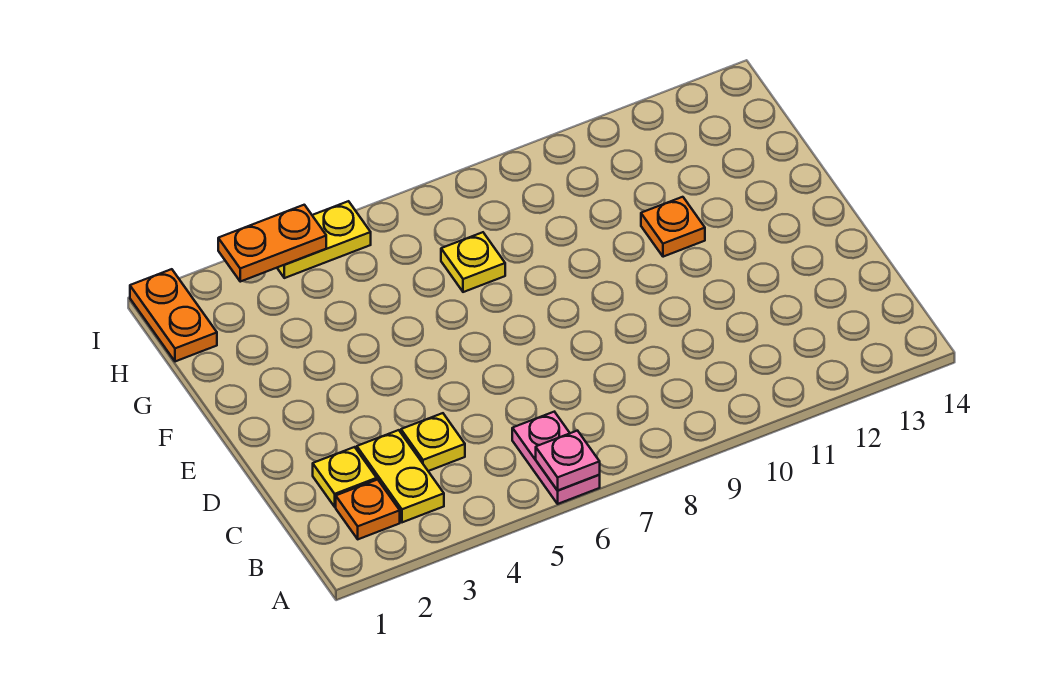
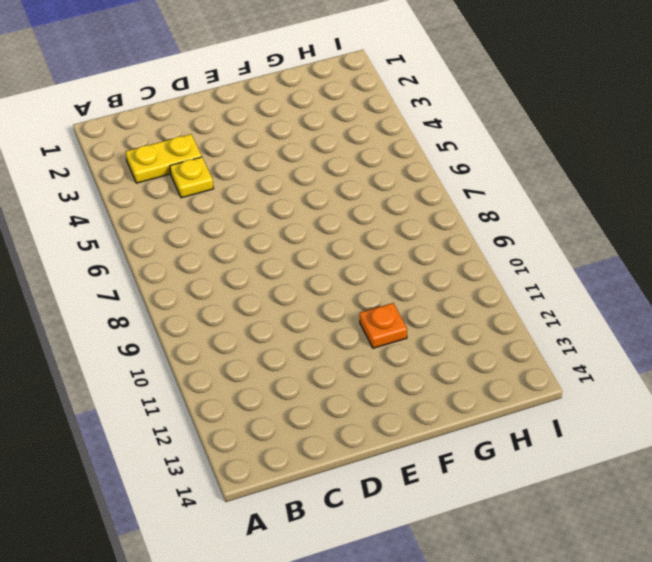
none -> pink plate A6:B6 level 1
none -> orange plate B2 level 1

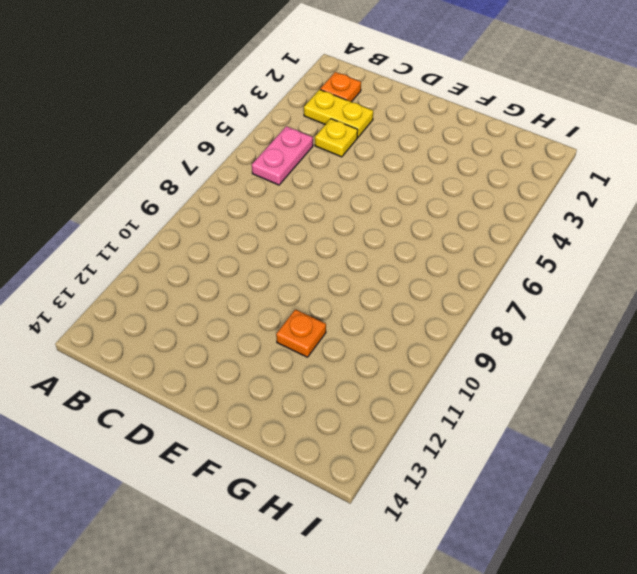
pink plate B5:B6 level 1 -> pink plate A6:B6 level 1
none -> yellow plate C2 level 1
none -> yellow plate G7 level 1

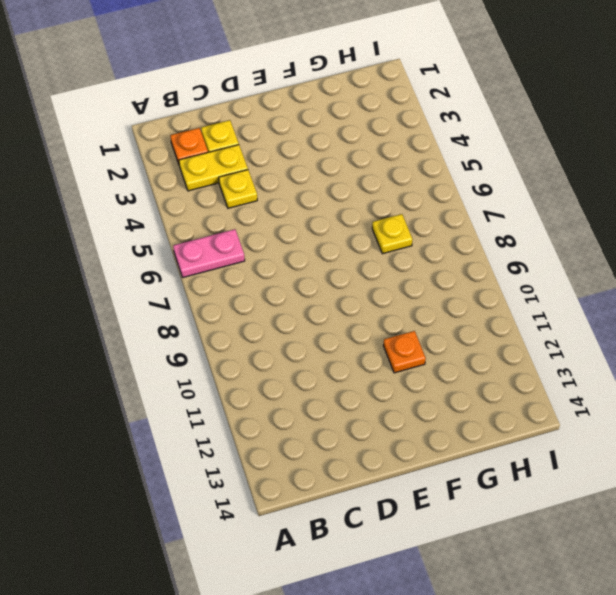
none -> orange plate H1:I1 level 1
none -> yellow plate I4:I5 level 1

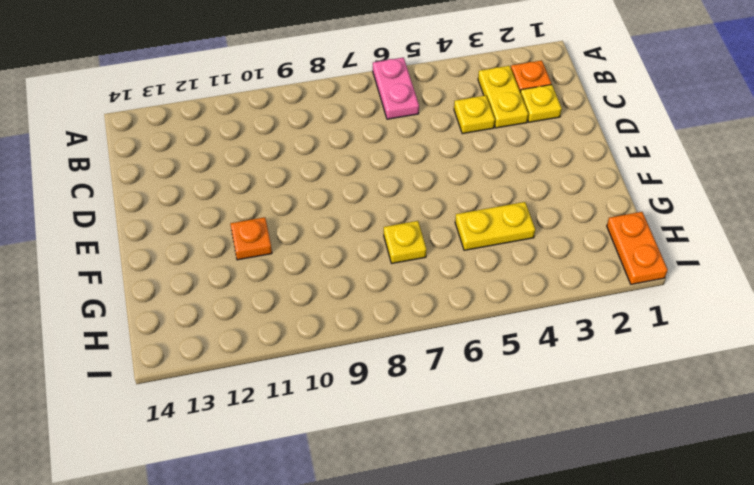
yellow plate G4:G5 level 1 -> yellow plate I4:I5 level 1
none -> pink plate A6 level 2
none -> orange plate I3:I4 level 2

